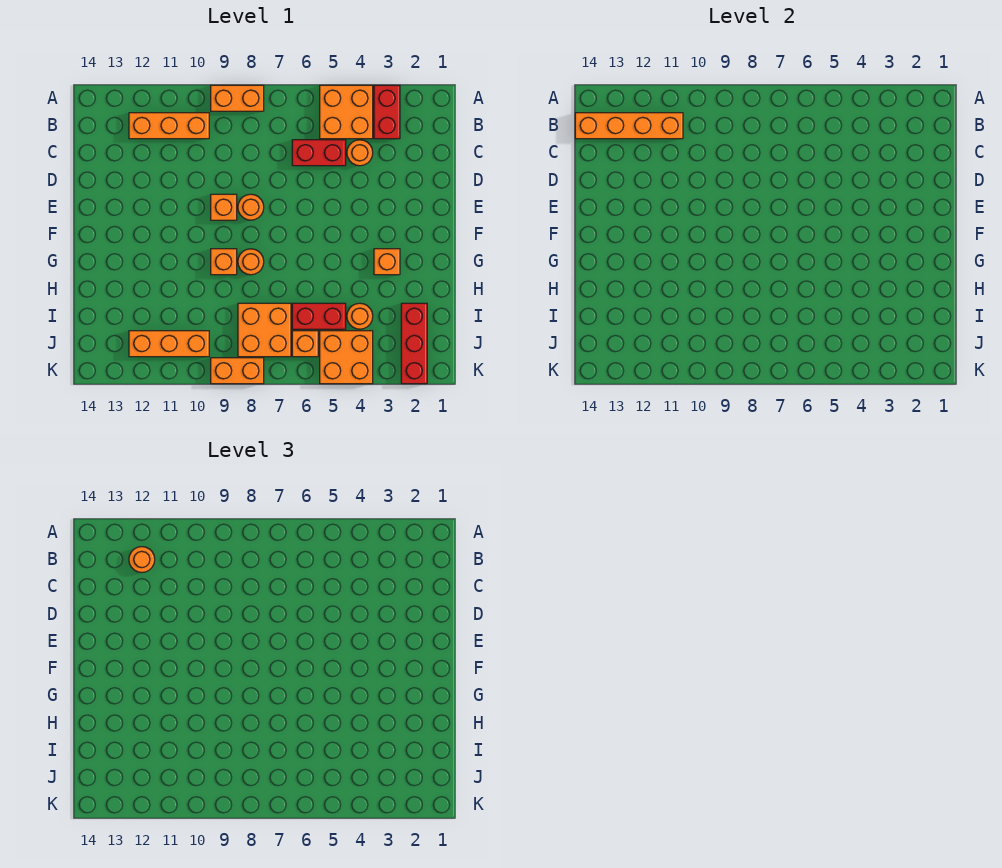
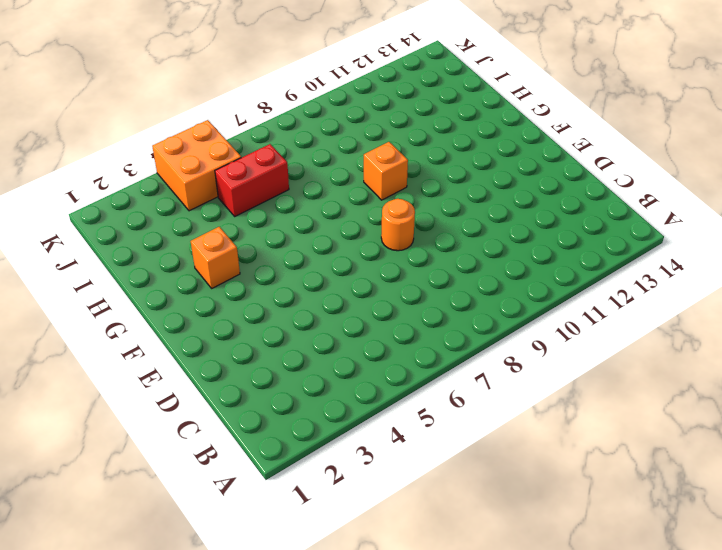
none -> red brick A3:B3 level 1
none -> orange brick A4:B5 level 1
none -> orange brick A8:A9 level 1

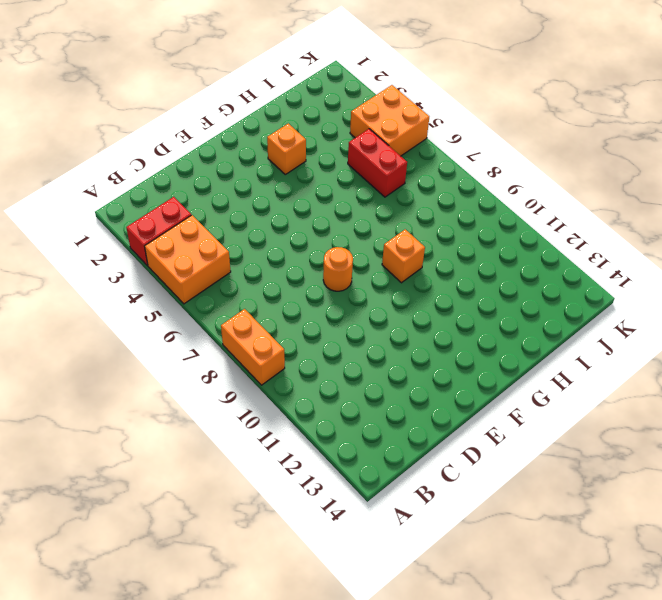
none -> orange brick B10:B12 level 1
none -> orange round brick C4 level 1
none -> red brick C5:C6 level 1

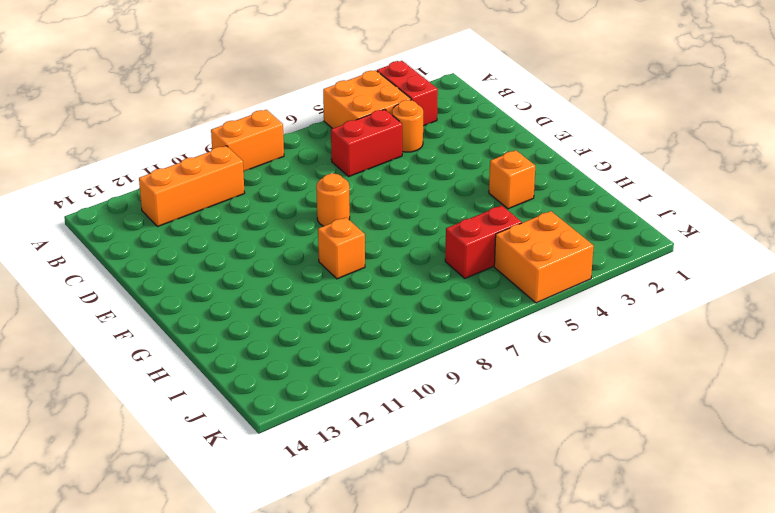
none -> orange brick E9 level 1
none -> orange round brick G8 level 1
none -> red brick I2:K2 level 1

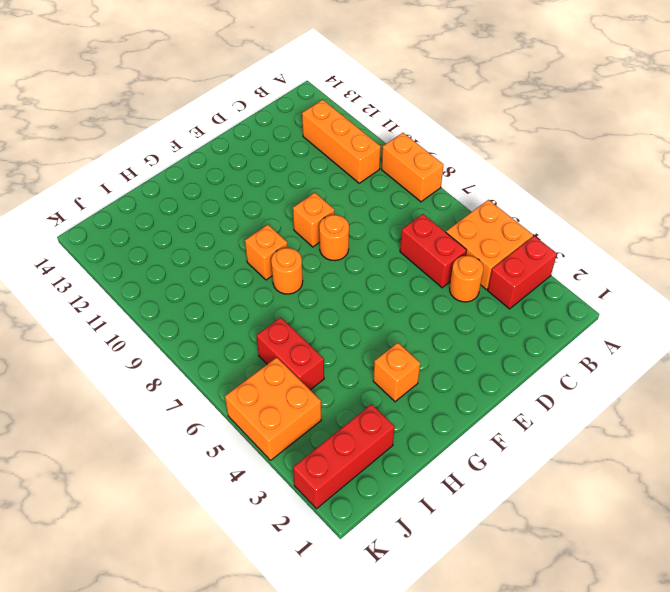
none -> orange round brick I4 level 1
none -> orange brick I7:J8 level 1
none -> orange brick J6 level 1

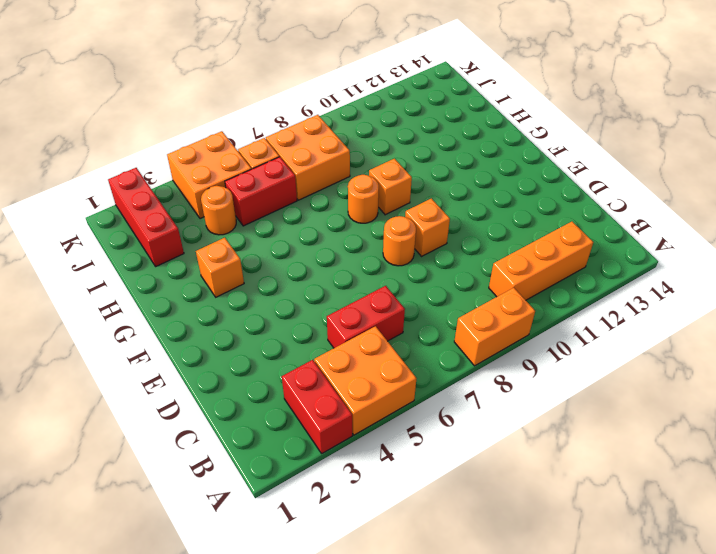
none -> orange round brick C4 level 1
none -> orange brick J10:J12 level 1
none -> orange brick K8:K9 level 1

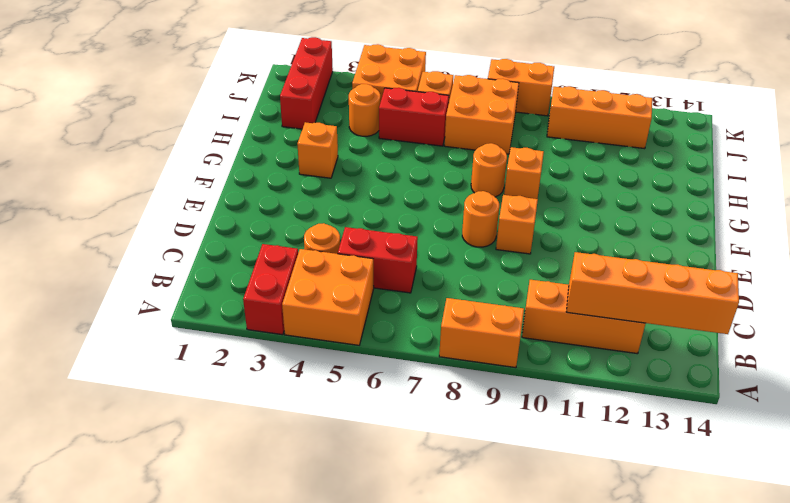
none -> orange round brick B12 level 3

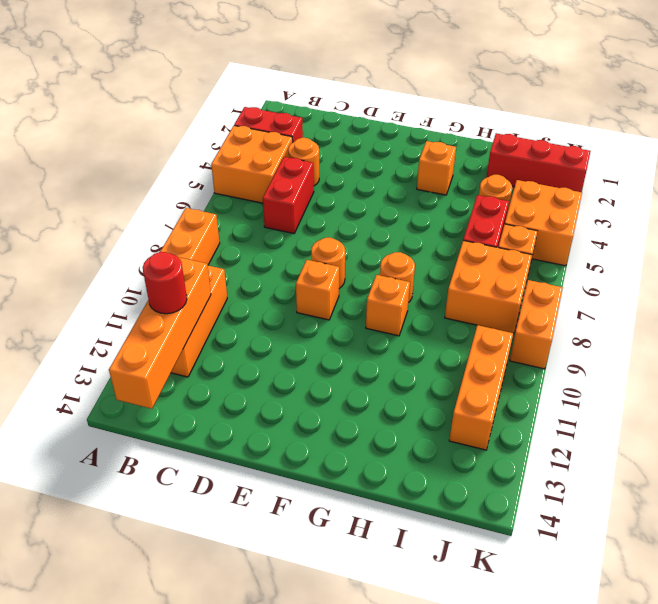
red round brick B12 level 3 -> orange round brick B12 level 3

